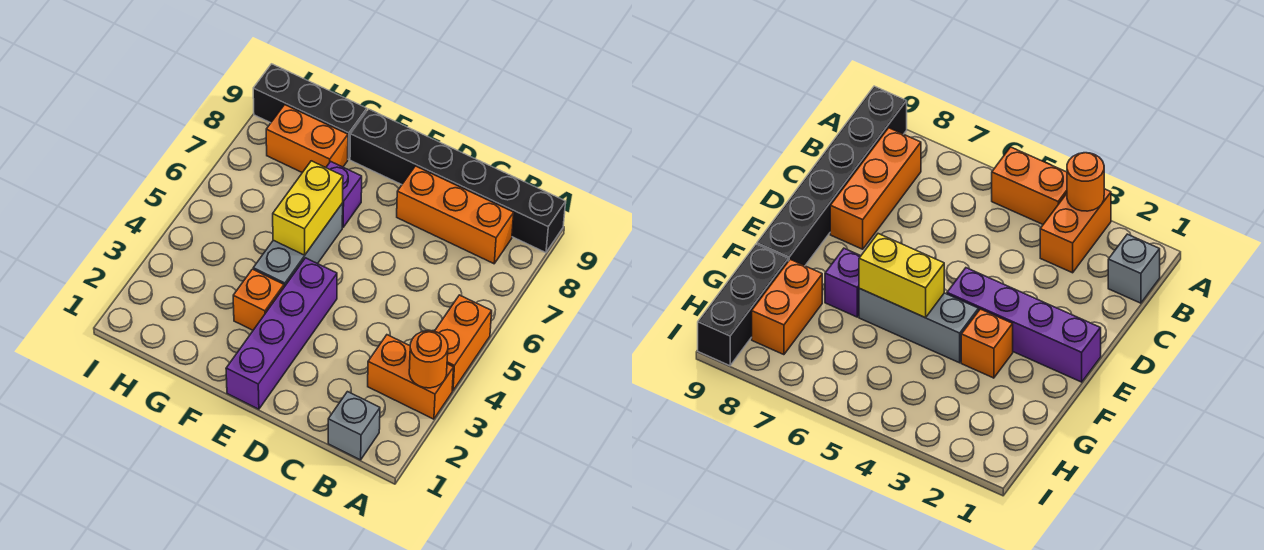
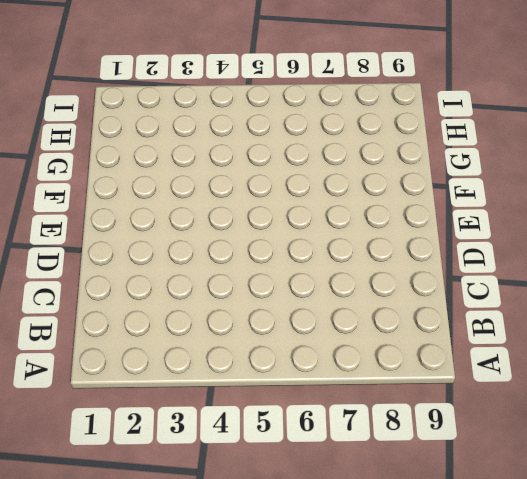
none -> orange brick A3:B3 level 1
none -> orange brick A4:A5 level 1
none -> black brick A9:F9 level 1

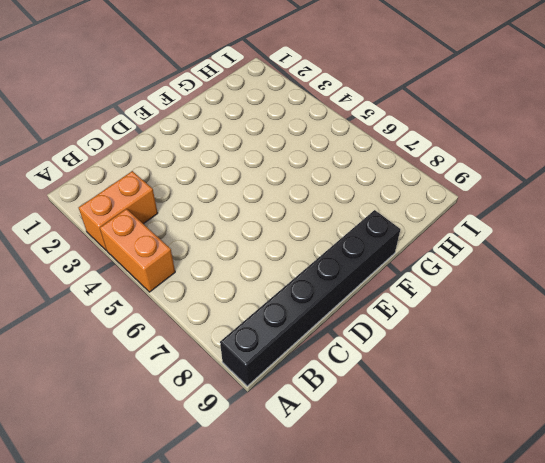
none -> grey brick B1 level 1
none -> orange brick B8:D8 level 1
none -> purple brick E1:E4 level 1

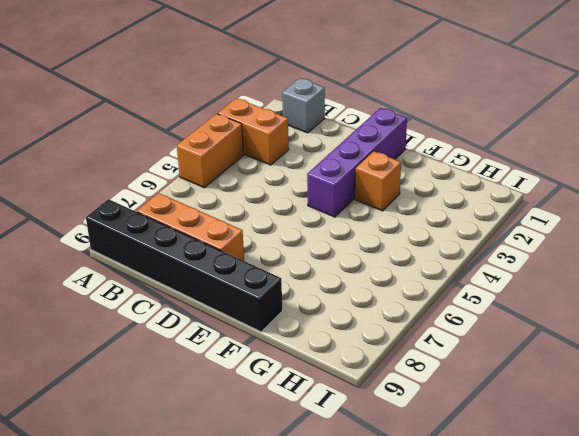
none -> grey brick F4:F6 level 1
none -> purple brick F7 level 1
none -> orange brick G8:H8 level 1

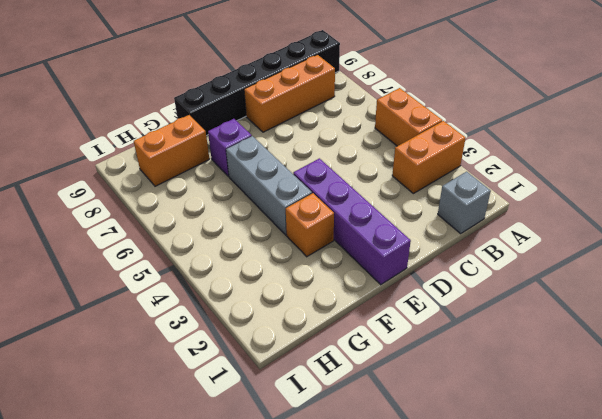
none -> black brick G9:I9 level 1
none -> orange round brick A3 level 2
none -> yellow brick F5:F6 level 2

